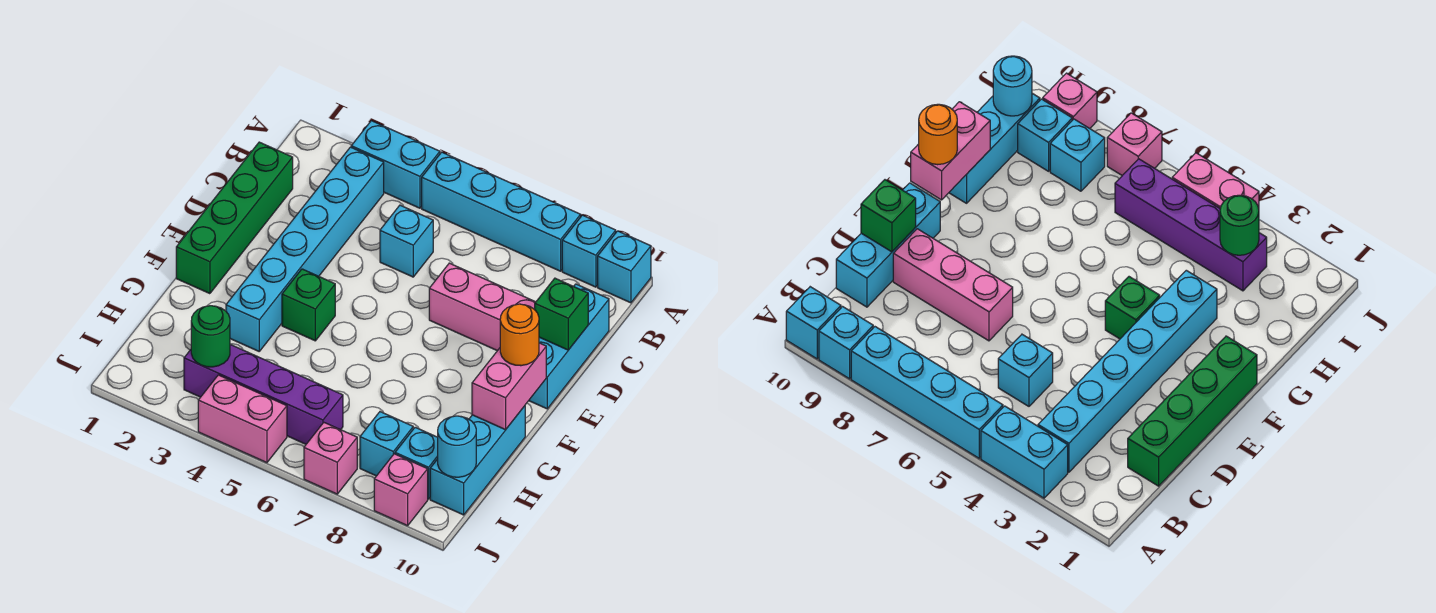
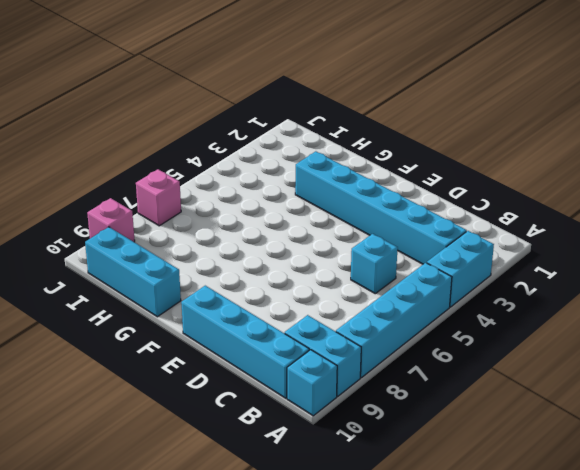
cyan brick A9:B9 level 1 -> cyan brick A9 level 1
cyan brick B10:E10 level 1 -> cyan brick C10:E10 level 1
none -> green brick C1:F1 level 1
none -> pink brick D7:D9 level 1
none -> green brick F4 level 1

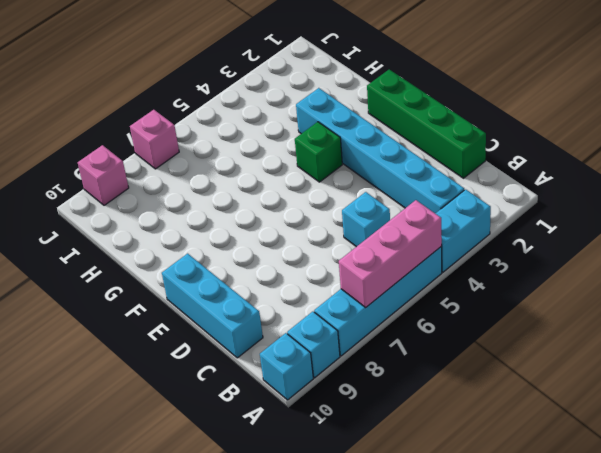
pink brick A5:A7 level 2 -> pink brick D7:D9 level 1
none -> cyan brick G10:I10 level 1
none -> purple brick I3:I6 level 1
none -> cyan brick I8 level 1

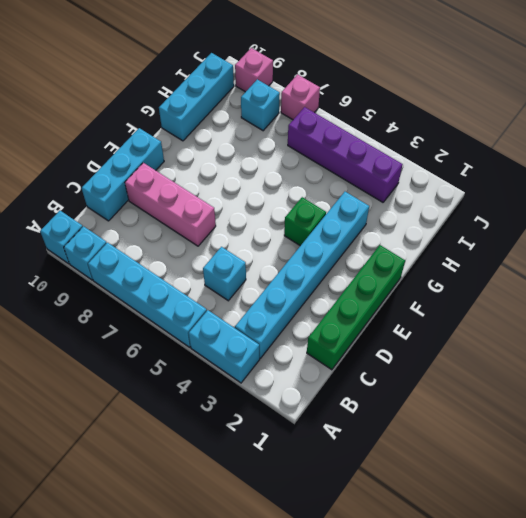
none -> cyan brick I9 level 1
none -> pink brick J4:J5 level 1
none -> green brick D10 level 2

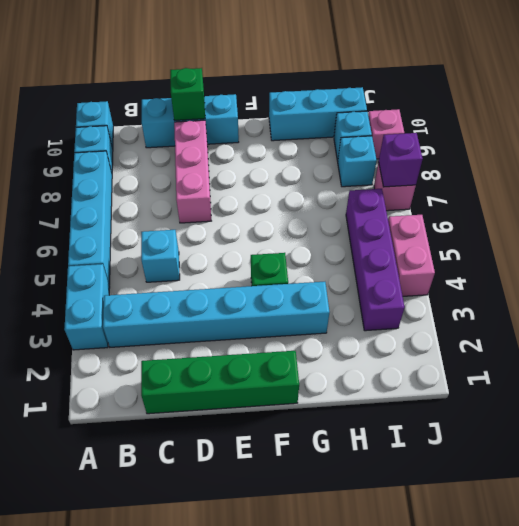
purple brick J7 level 2 -> none
none -> pink brick F10:G10 level 2
none -> green round brick I3 level 2
none -> cyan round brick I10 level 2

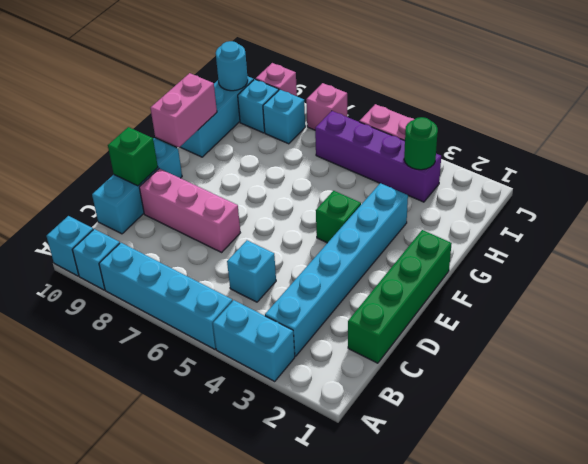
none -> orange round brick F10 level 3

